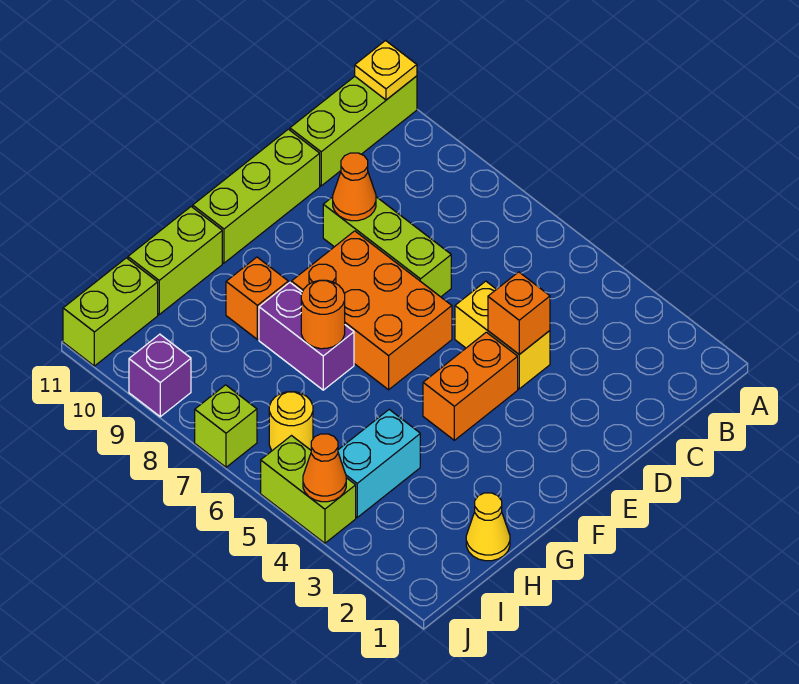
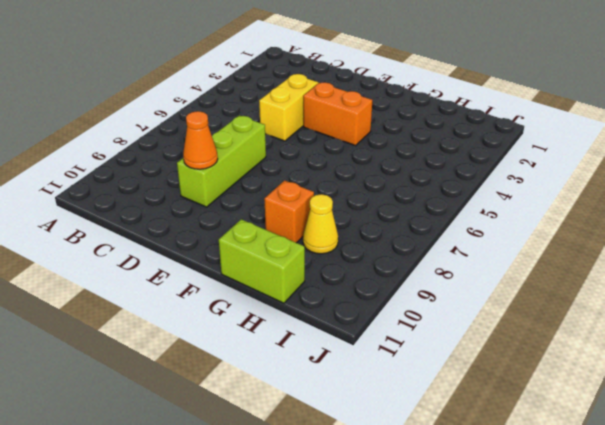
yellow cone H9 level 1 -> yellow cone H1 level 1
none -> lime brick A11:C11 level 1
none -> lime brick D11:F11 level 1
none -> orange brick E6:F8 level 1

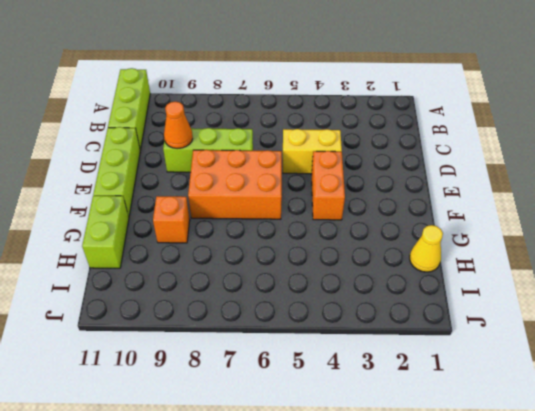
none -> purple brick G7:G8 level 1
none -> cyan brick H4:I4 level 1
none -> yellow round brick I6 level 1

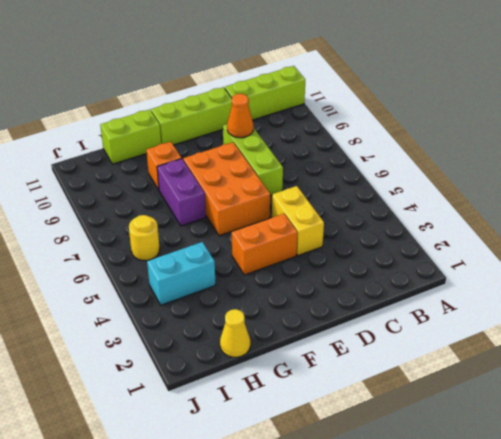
none -> lime brick I11:J11 level 1
none -> lime brick J4:J5 level 1
none -> lime brick J7 level 1

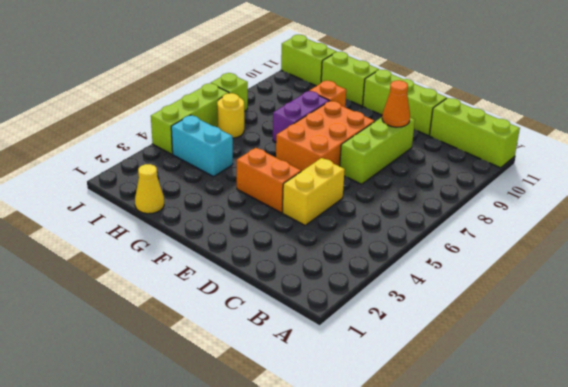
lime brick J4:J6 level 1 -> lime brick J4:J5 level 1
none -> purple brick J9 level 1
none -> yellow plate A11 level 2
none -> orange brick D4 level 2

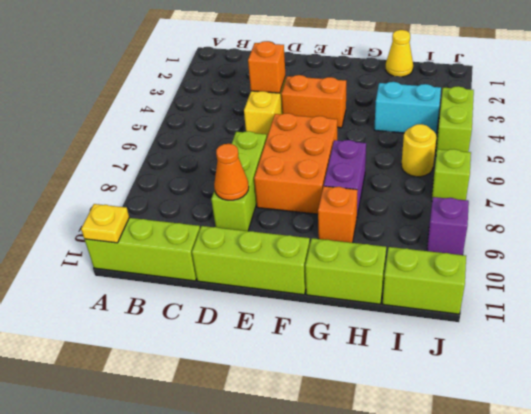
none -> orange round brick G7 level 2
none -> orange cone J4 level 2

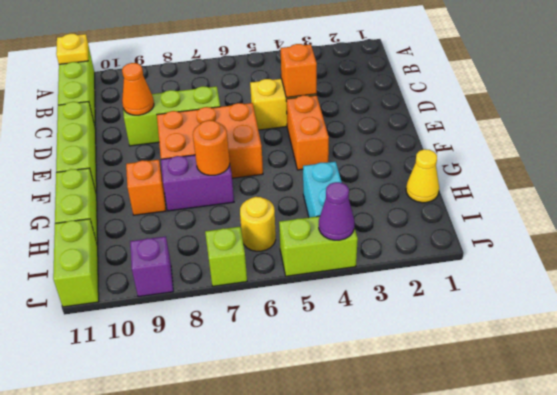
purple cone J4 level 2 -> orange cone J4 level 2

